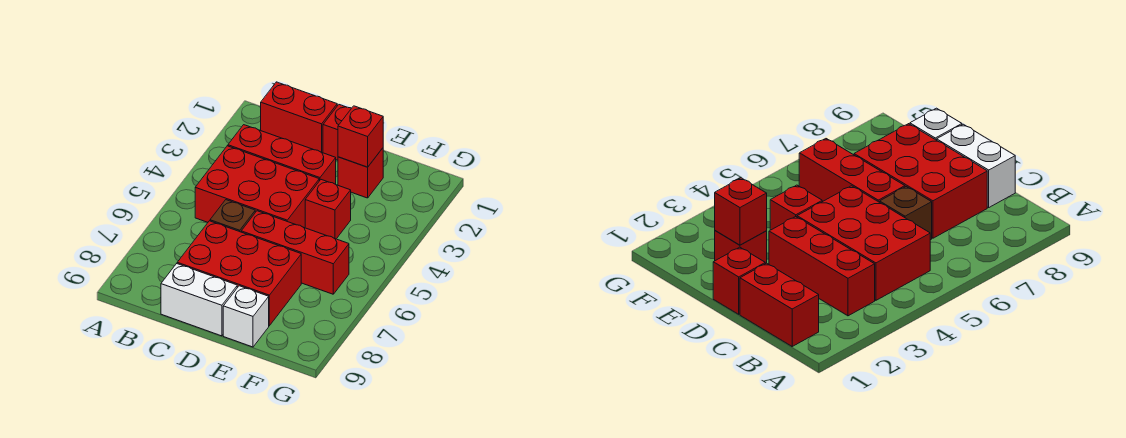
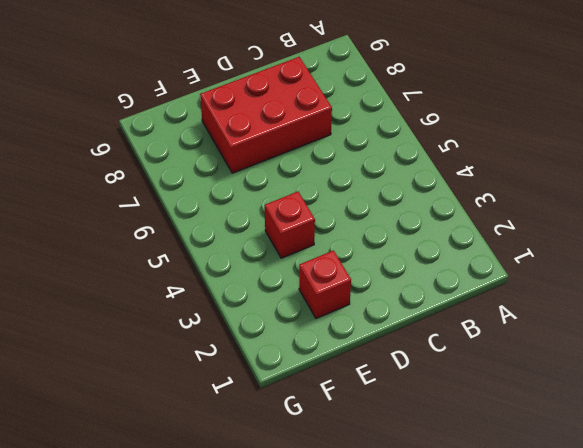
none -> red brick B1:C1 level 1
none -> red brick B3:D3 level 1
none -> red brick B4:D5 level 1

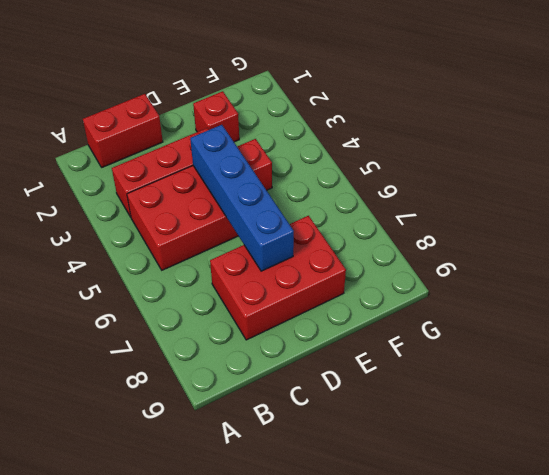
blue brick D4:D7 level 2 -> none
none -> brown brick C6 level 1
none -> white brick C9:D9 level 1
none -> red brick D1 level 1

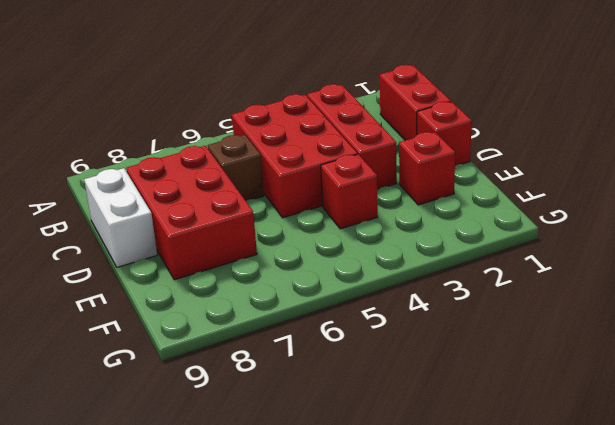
none -> red brick D6:F6 level 1
none -> white brick E9 level 1
none -> red brick E2 level 2

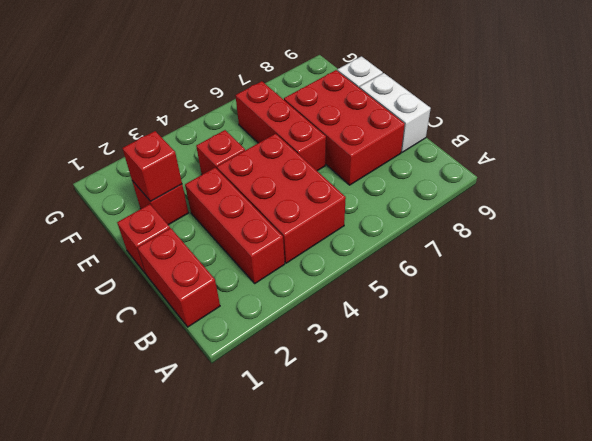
none -> brown brick C6 level 1

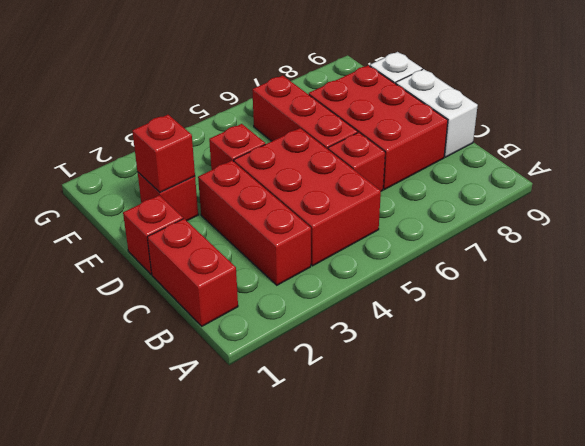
red brick C6 level 1 -> brown brick C6 level 1

